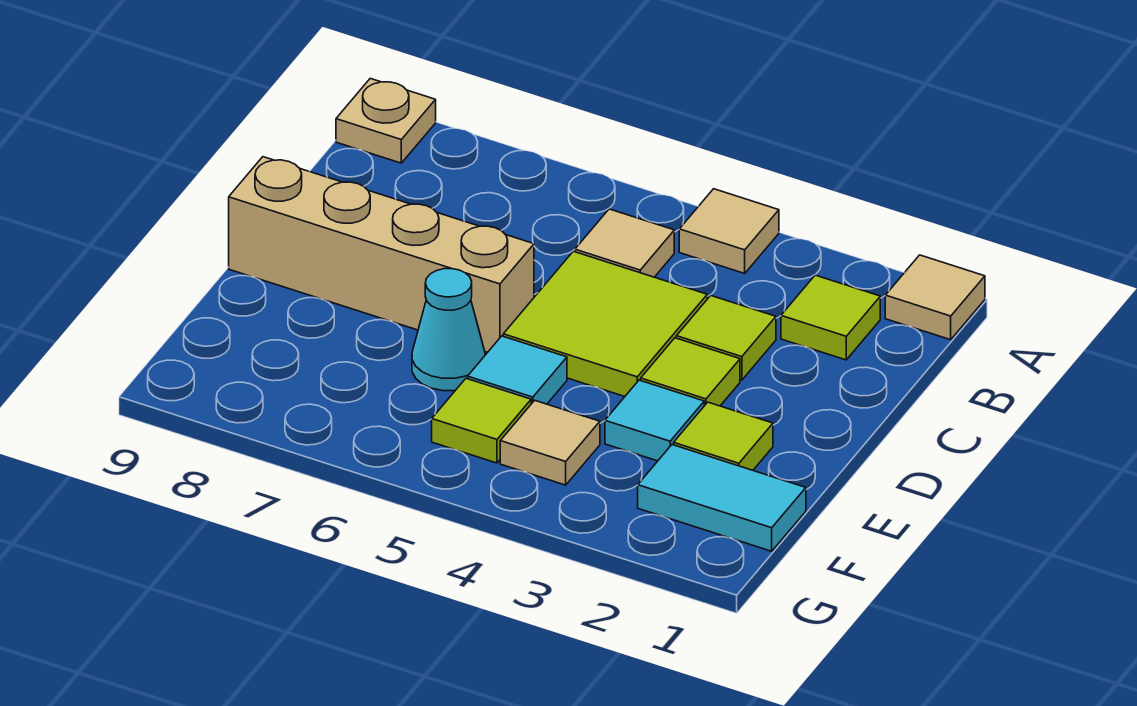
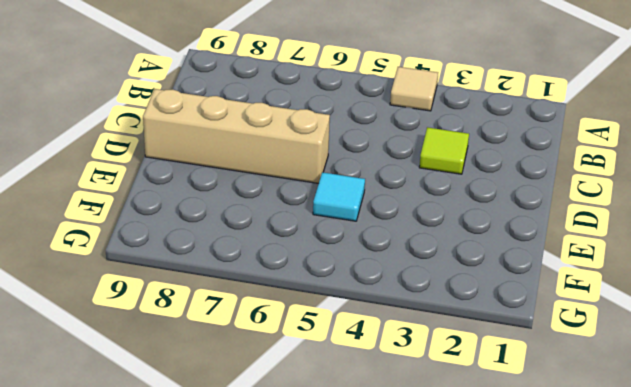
none -> tan tile A1 level 1
none -> tan plate A9 level 1
none -> lime tile B2 level 1

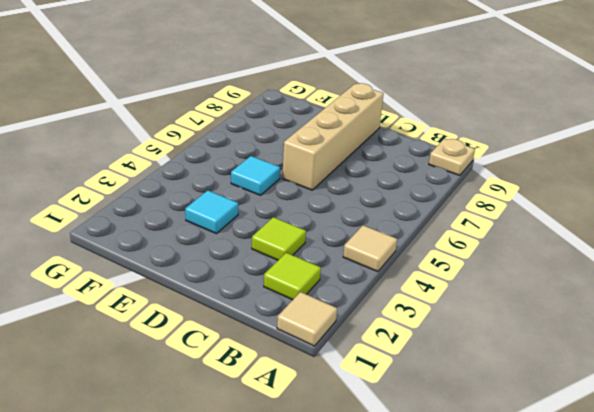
none -> tan tile B5 level 1
none -> lime tile C4:D5 level 1
none -> lime tile D3 level 1

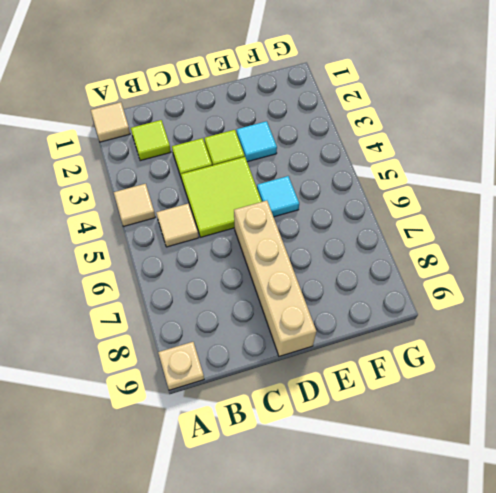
none -> lime tile E2 level 1
none -> cyan cone E6 level 1
none -> cyan tile F1:F2 level 1

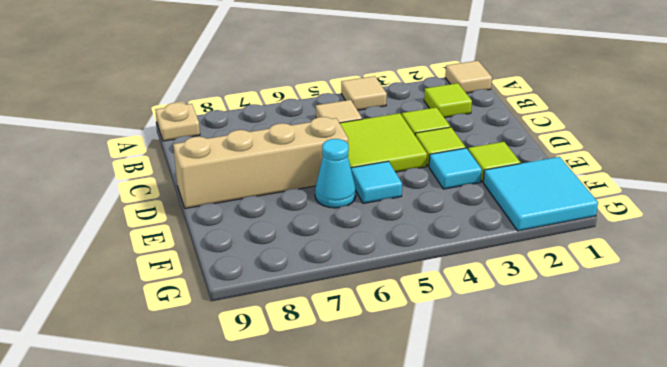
cyan tile F1:G2 level 1 -> cyan tile F1:F2 level 1
none -> tan tile F4 level 1
none -> lime tile F5 level 1

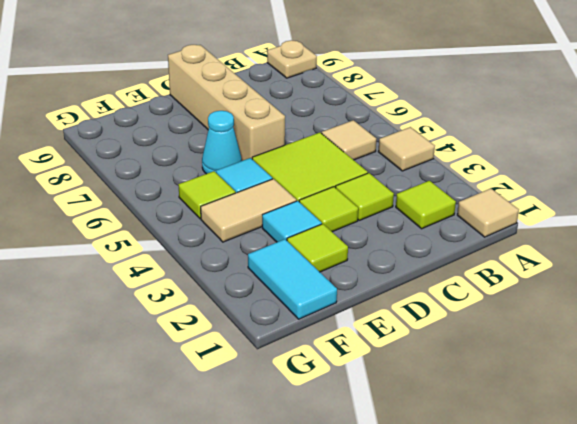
tan tile E4:F4 level 1 -> tan tile F4 level 1

